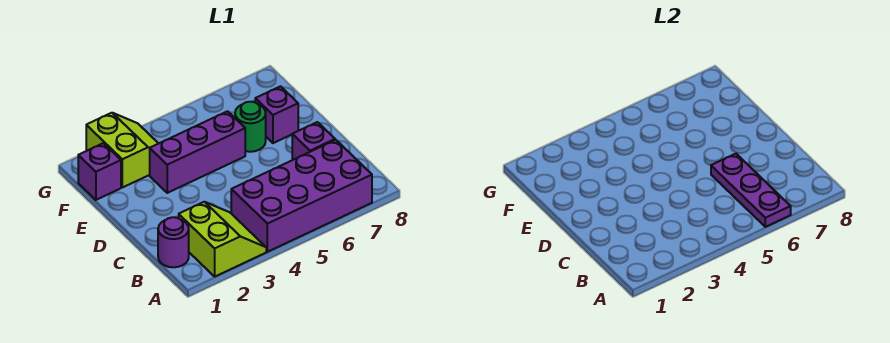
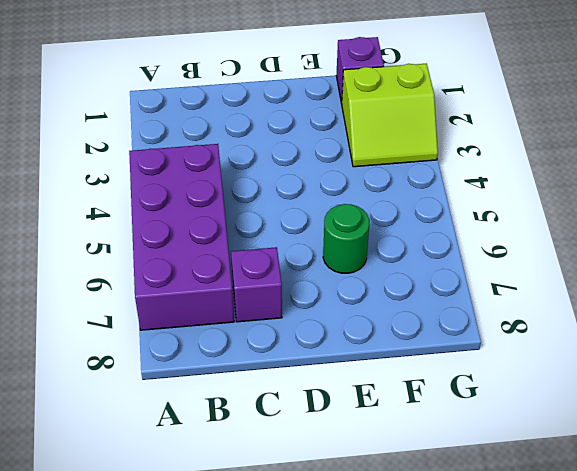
none -> lime slope A2:B3 level 1 top 2
none -> purple round brick B1 level 1

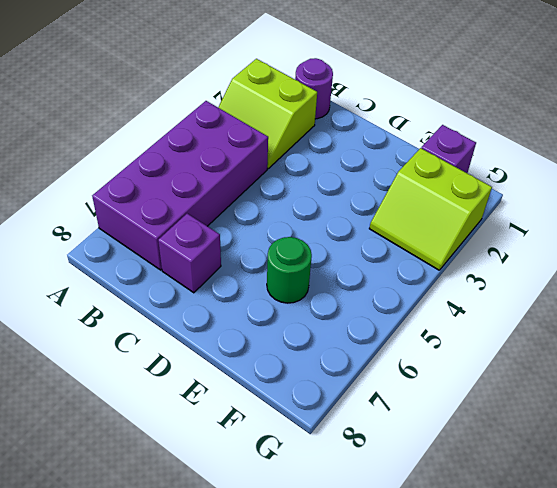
none -> purple brick E3:E5 level 1
none -> purple brick E7 level 1

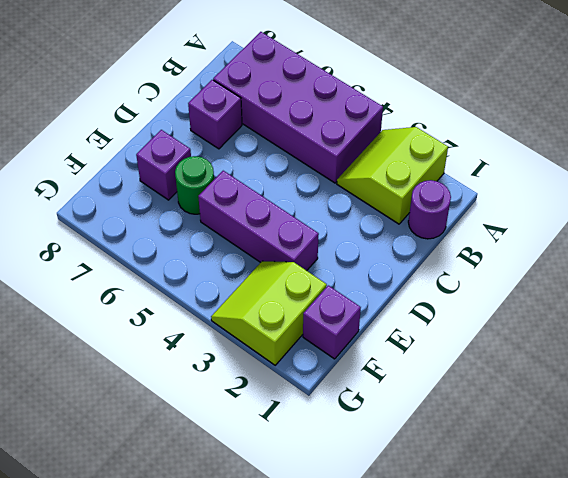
none -> purple plate A6:C6 level 2

